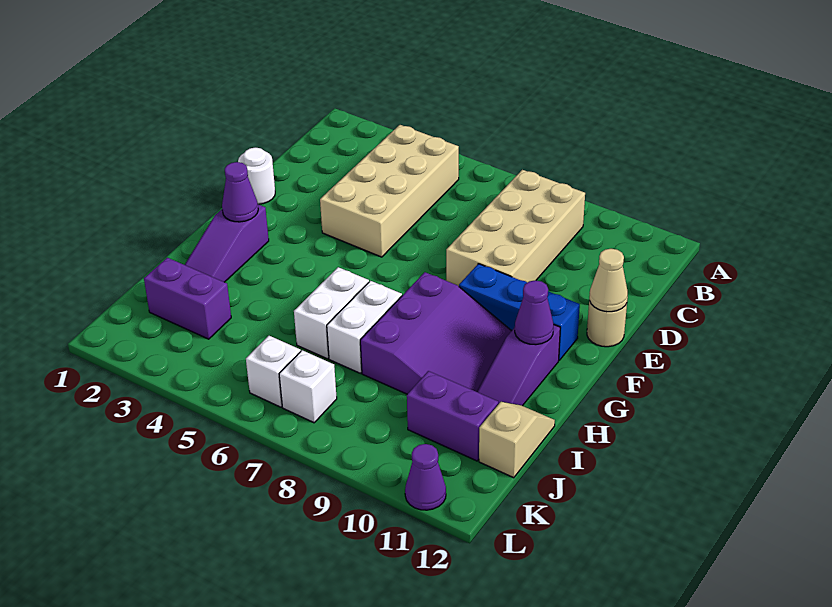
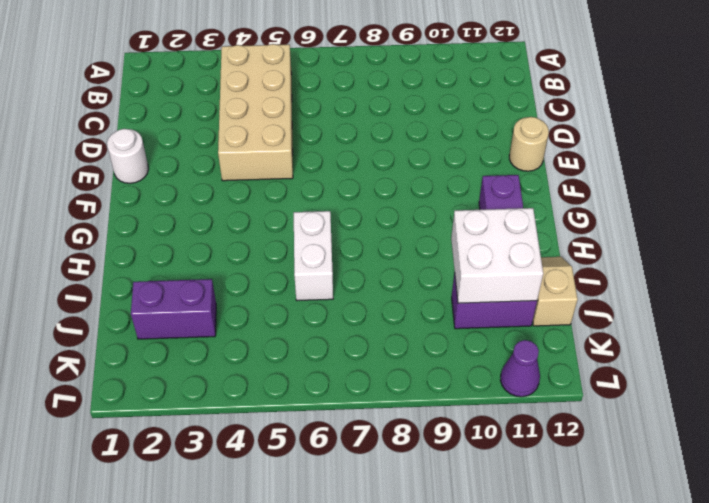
white brick I10:J11 level 2 -> none
none -> tan brick B8:E9 level 1
none -> blue brick F9:F11 level 1
none -> purple slope G2:I2 level 1 top G

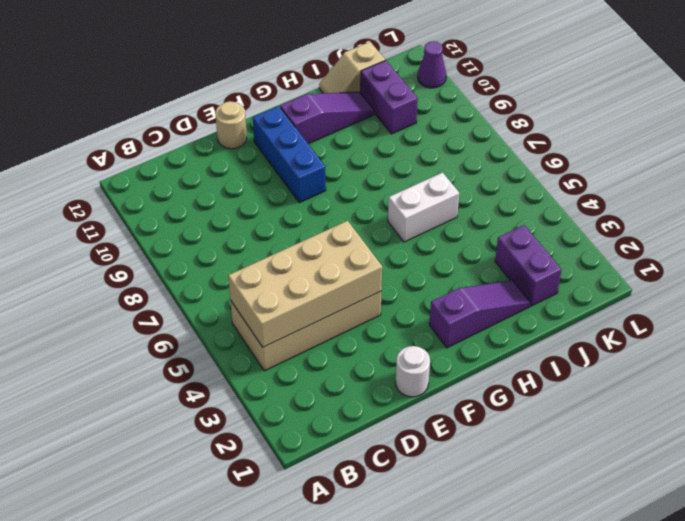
tan brick B4:E5 level 2 -> tan brick B8:E9 level 1
none -> purple slope G8:I10 level 1 top 8
none -> white brick H7:I7 level 1
none -> white brick K6 level 1

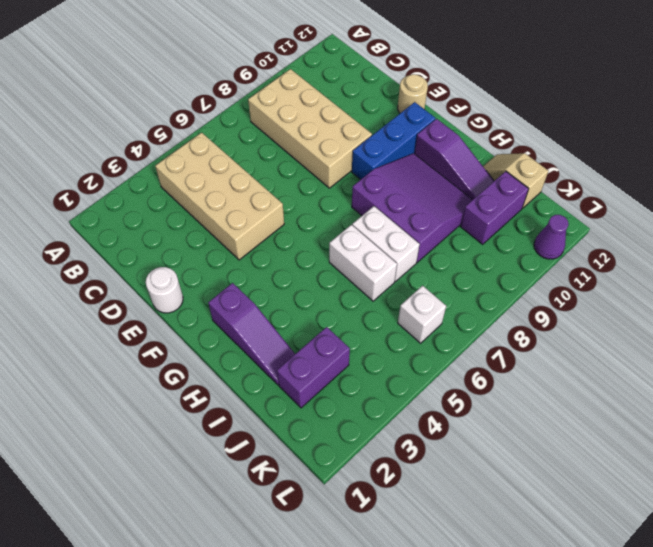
none -> white brick K7 level 1
none -> tan cone E12 level 2
none -> purple cone G2 level 2

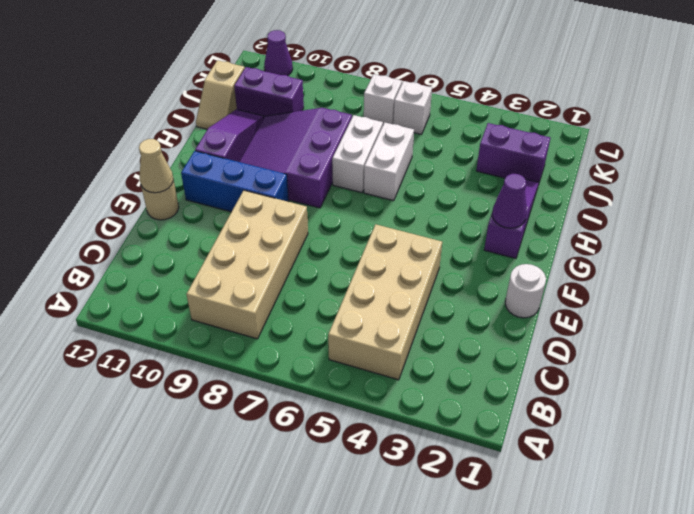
none -> purple cone G11 level 2

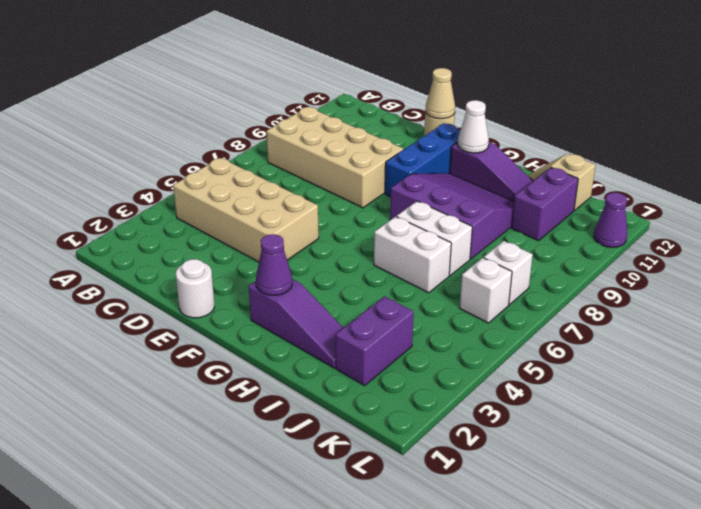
white cone G11 level 2 -> purple cone G11 level 2

